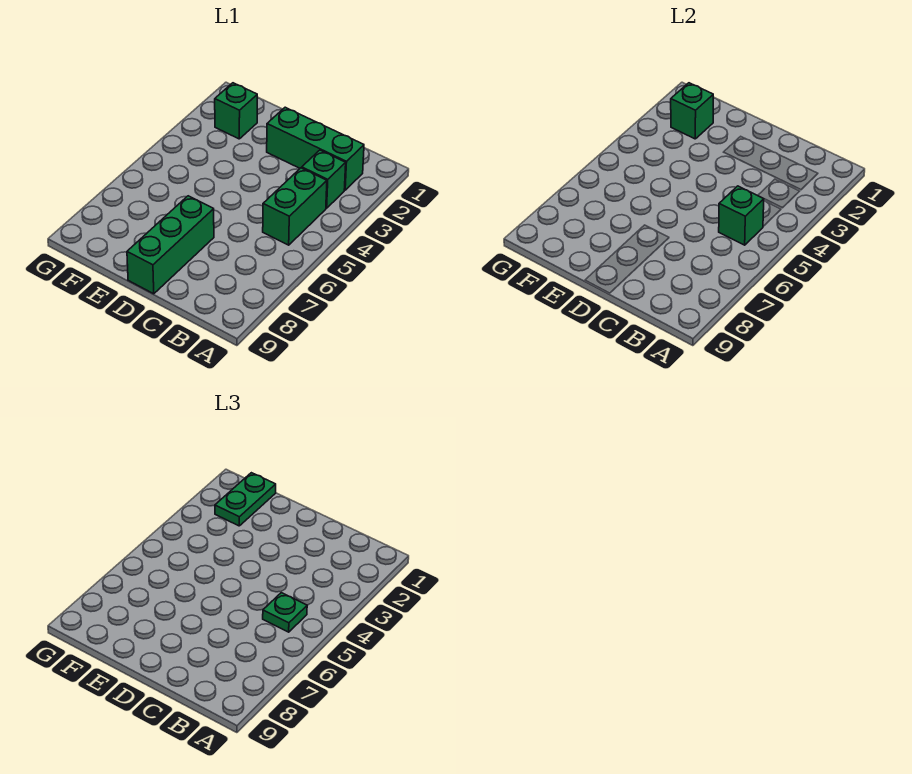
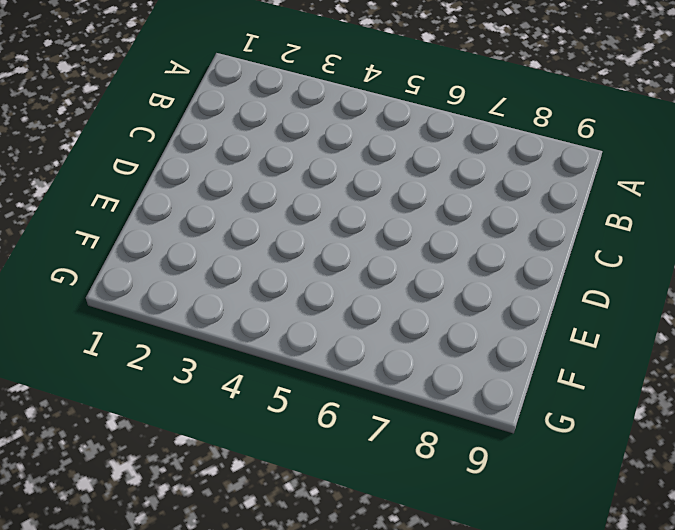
none -> green brick B2:D2 level 1
none -> green brick B3 level 1

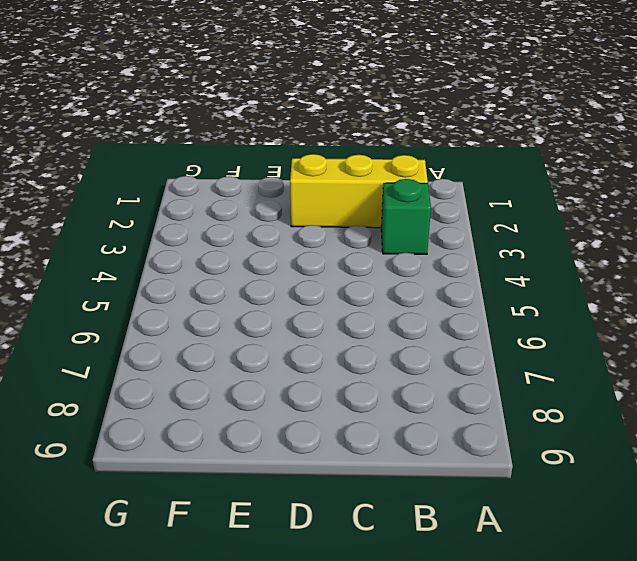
yellow brick B2:D2 level 1 -> green brick B2:D2 level 1
none -> green brick B4:B5 level 1
none -> green brick D7:D9 level 1

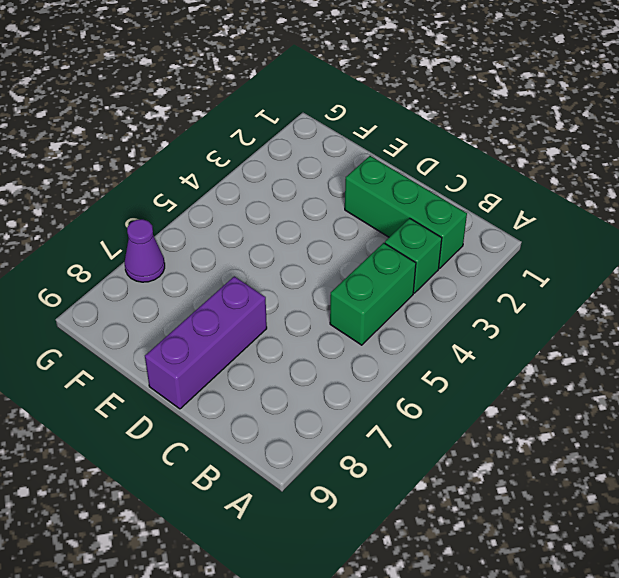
purple brick D7:D9 level 1 -> green brick D7:D9 level 1
purple cone G7 level 1 -> none
none -> green brick F2 level 1
none -> green brick B5 level 2

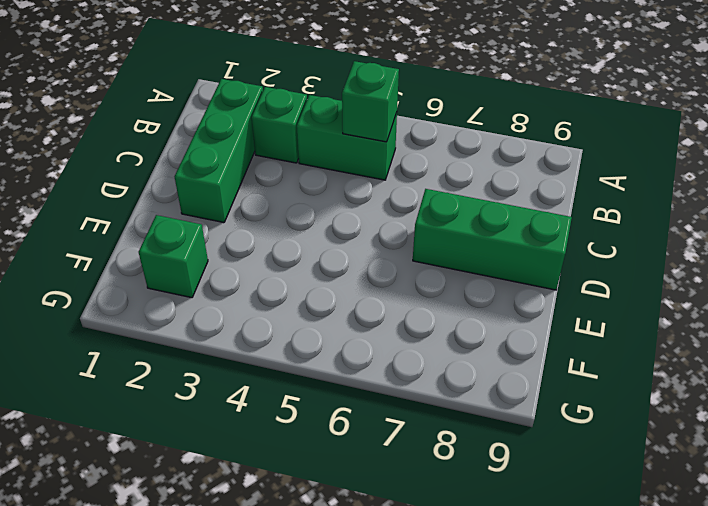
none -> green brick F2 level 2
none -> green plate B5 level 3

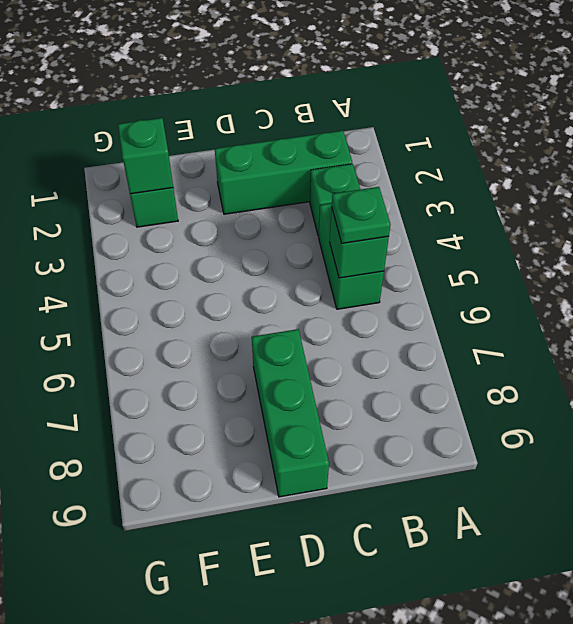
none -> green plate F1:F2 level 3

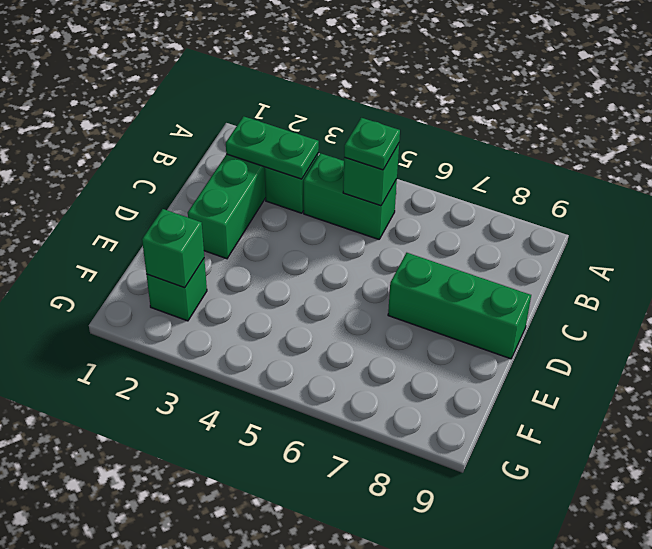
green plate B2:B3 level 2 -> green plate F1:F2 level 3

